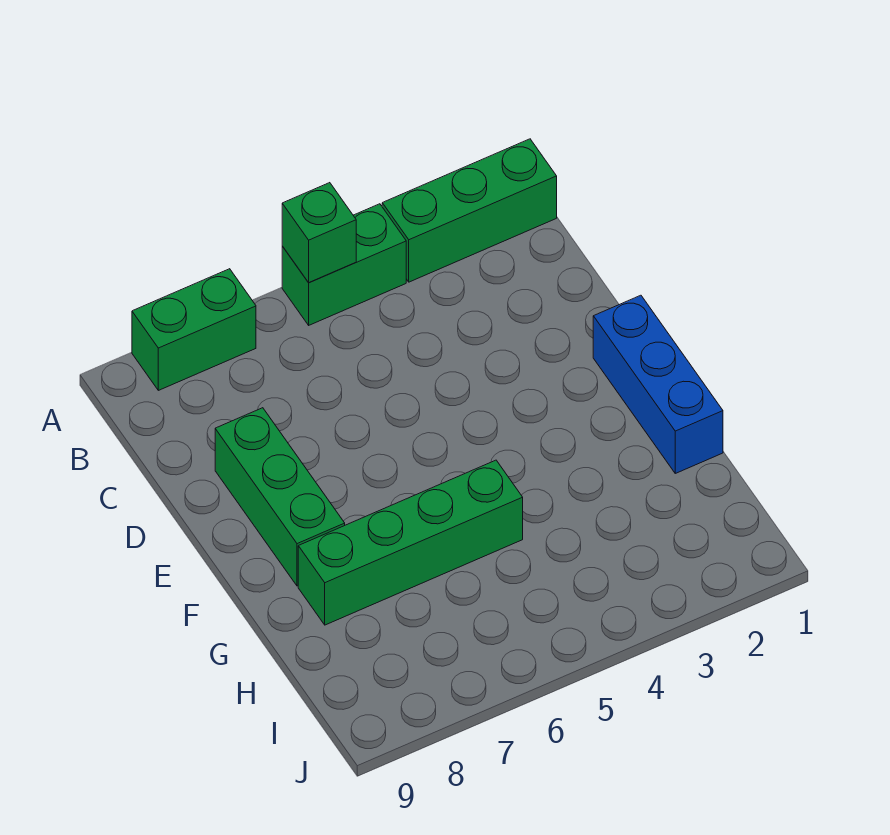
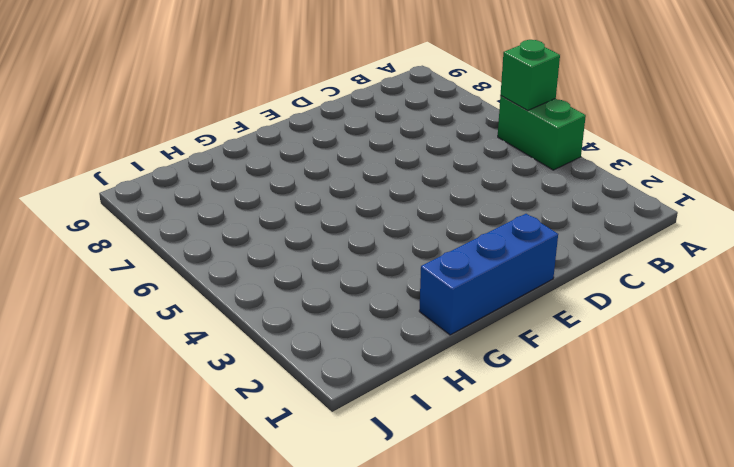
none -> green brick A1:A3 level 1
none -> green brick A7:A8 level 1

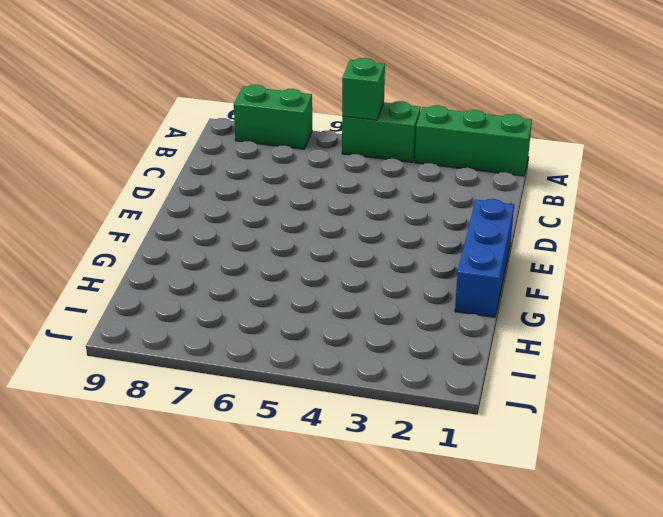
none -> green brick D8:F8 level 1
none -> green brick G5:G8 level 1

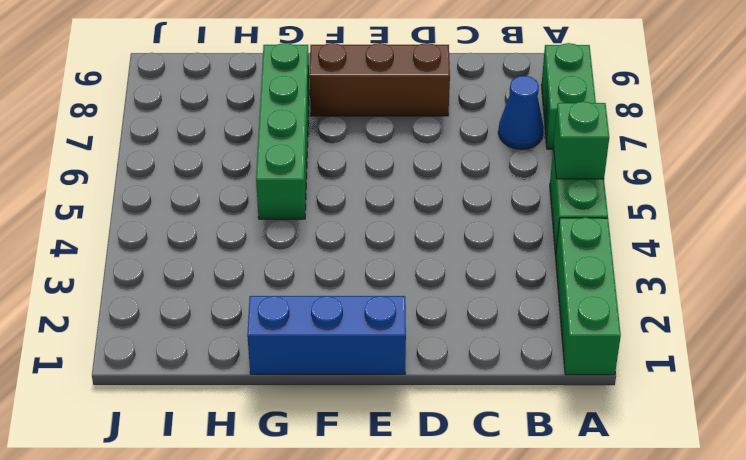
blue cone B7 level 1 -> none
brown brick D8:F8 level 1 -> green brick D8:F8 level 1

